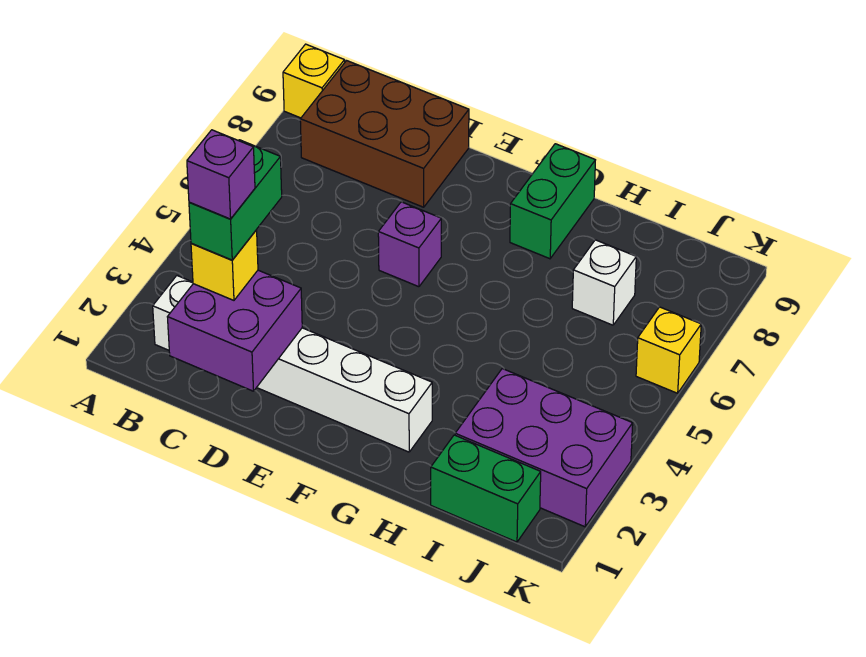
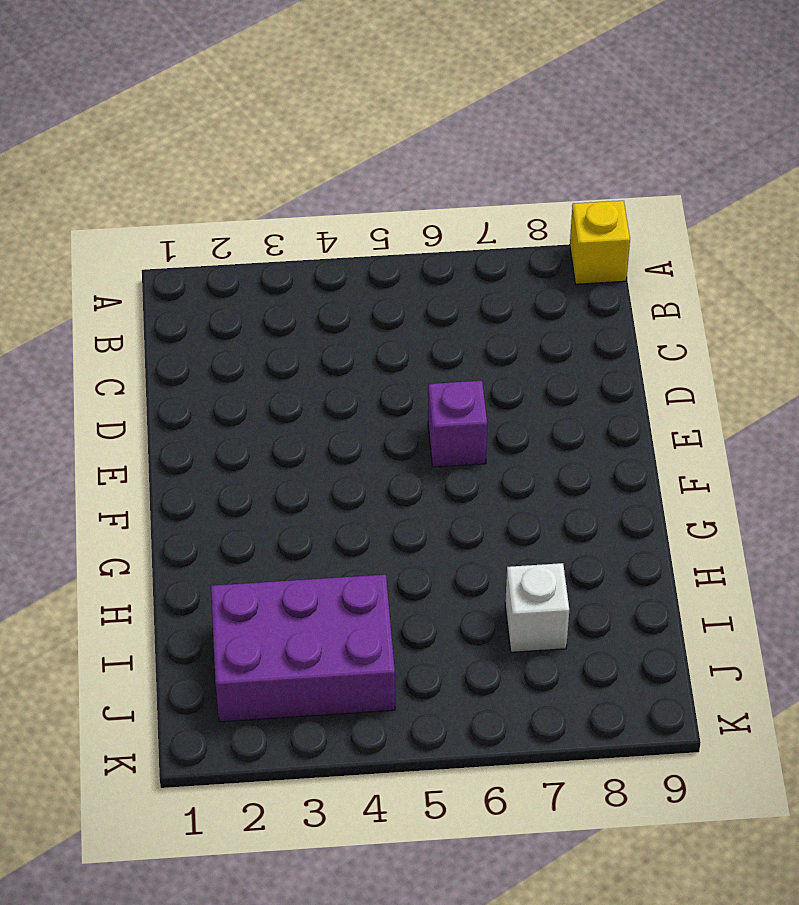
purple brick I2:J4 level 1 -> purple brick I2:K3 level 1
none -> white brick B2:G2 level 1
none -> brown brick B8:D9 level 1
none -> green brick G8:G9 level 1

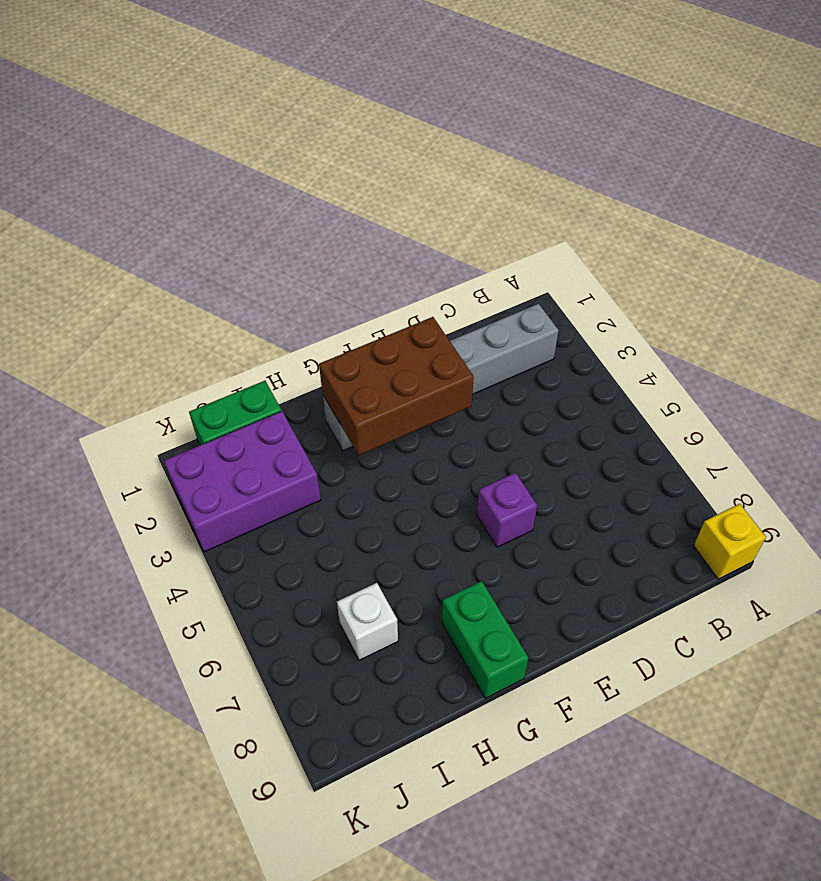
grey brick B2:G2 level 1 -> white brick B2:G2 level 1
brown brick E2:G3 level 2 -> brown brick B8:D9 level 1
none -> yellow brick K6 level 1
none -> purple brick C1:D2 level 2
none -> yellow brick C2 level 3

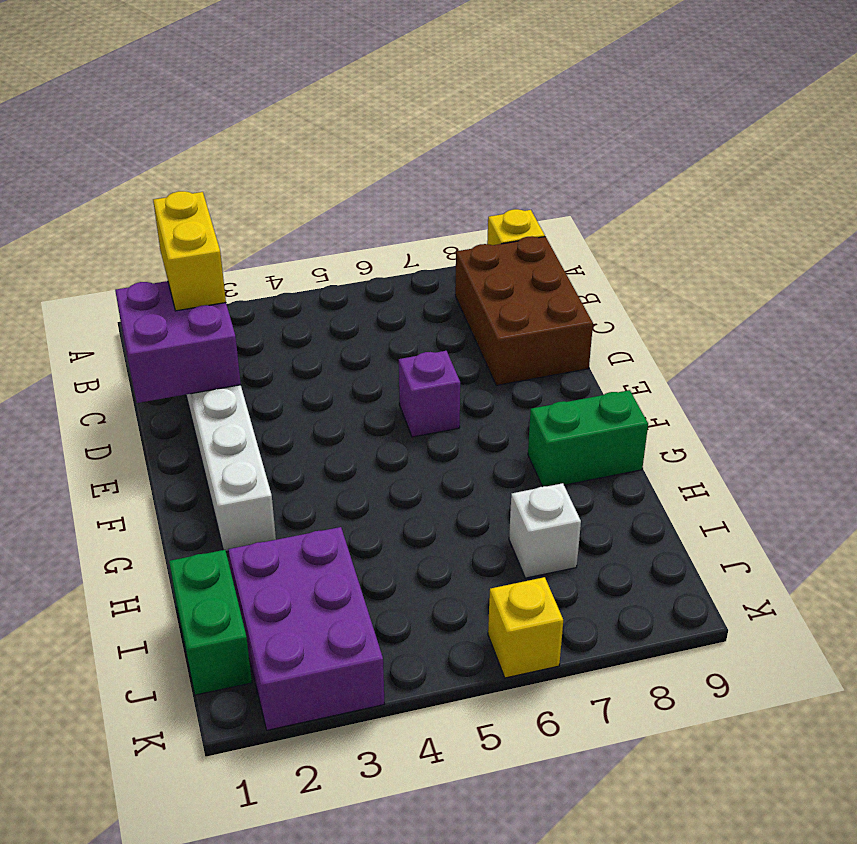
yellow brick B2:C2 level 3 -> yellow brick C2 level 3
none -> green brick C2:C3 level 4
none -> purple brick C2 level 5

